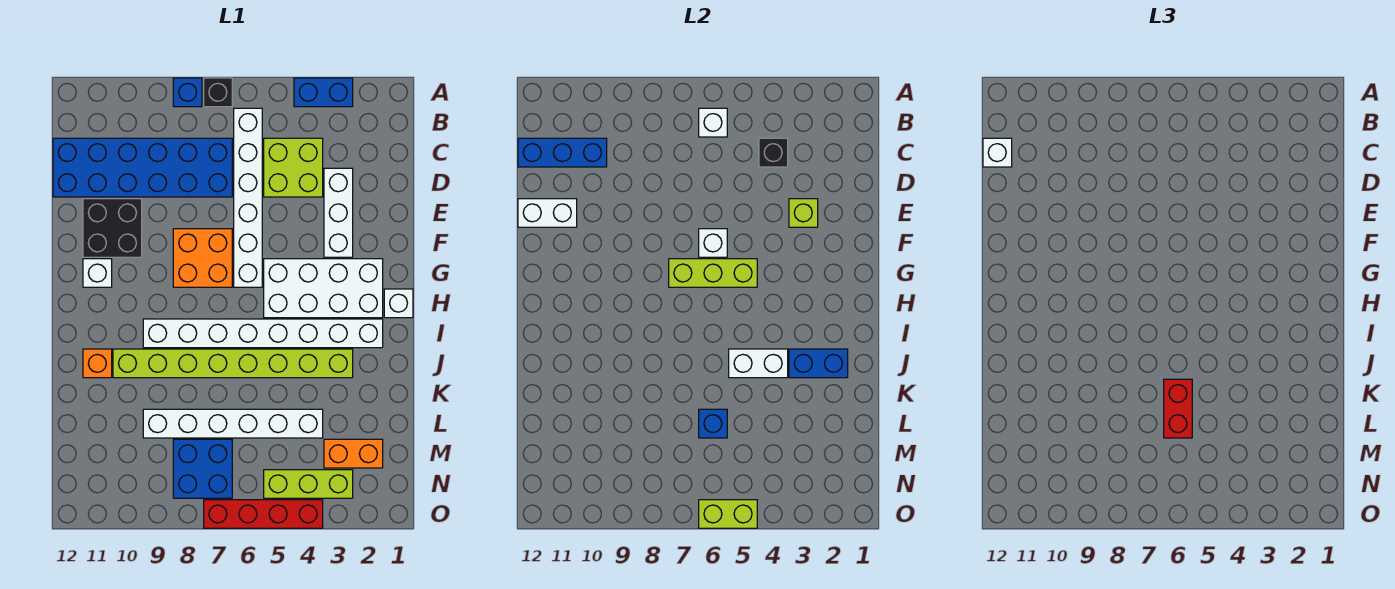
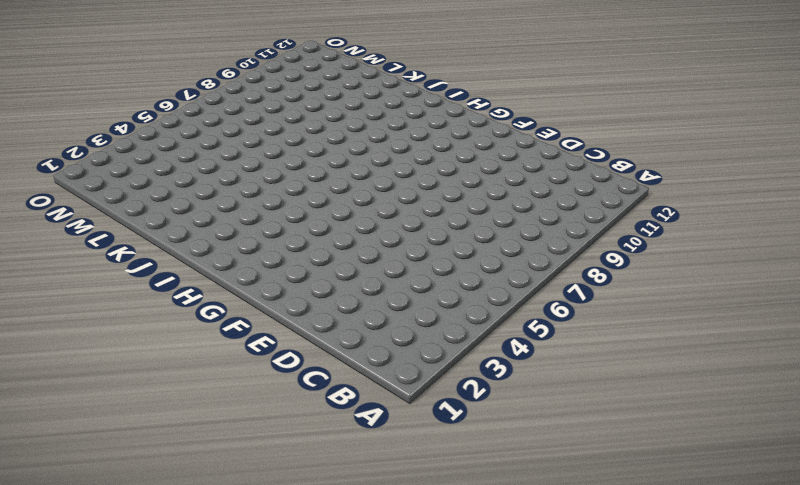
none -> blue brick A3:A4 level 1
none -> black brick A7 level 1
none -> blue brick A8 level 1
none -> white brick B6:G6 level 1

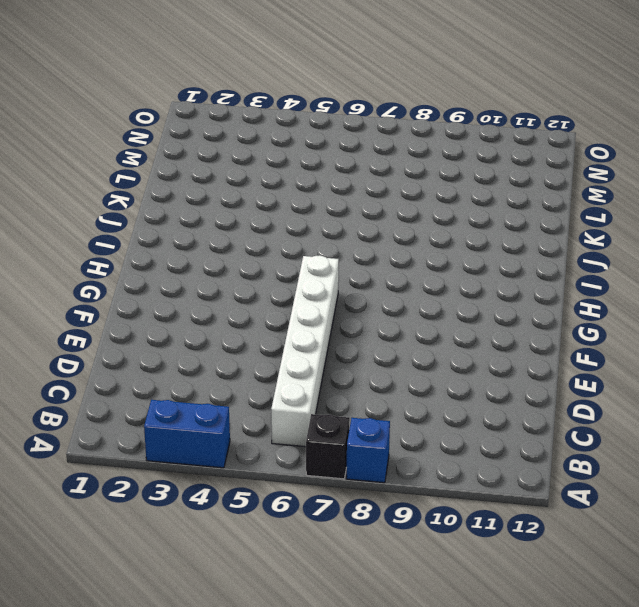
none -> lime brick C4:D5 level 1
none -> blue brick C7:D12 level 1
none -> white brick D3:F3 level 1
none -> black brick E10:F11 level 1

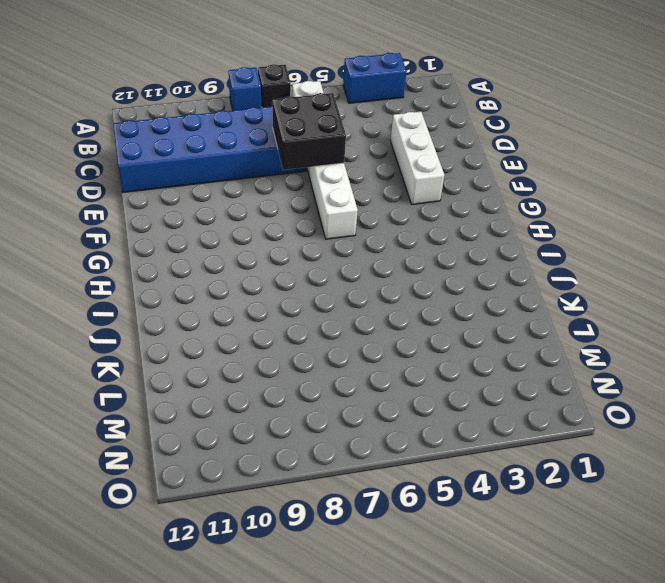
black brick D6:E7 level 2 -> black brick E10:F11 level 1
none -> lime brick C4:D5 level 1
none -> orange brick F7:G8 level 1
none -> white brick G2:H5 level 1
none -> white brick G11 level 1

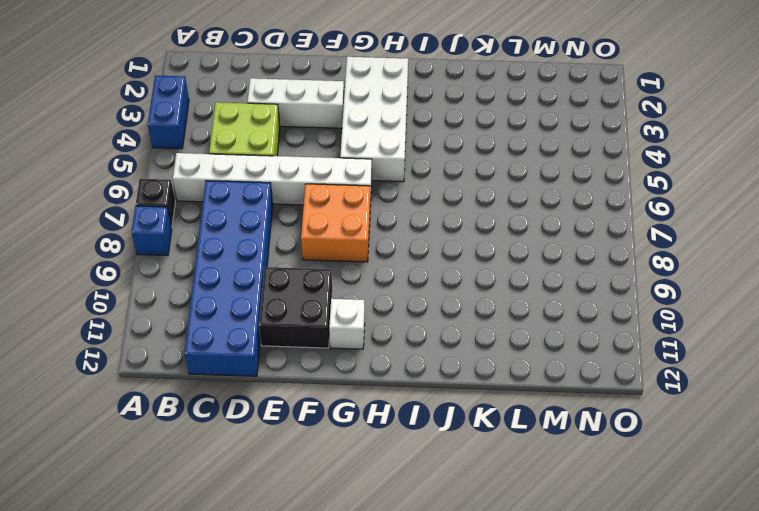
none -> white brick H1 level 1
none -> white brick I2:I9 level 1
none -> lime brick J3:J10 level 1
none -> orange brick J11 level 1

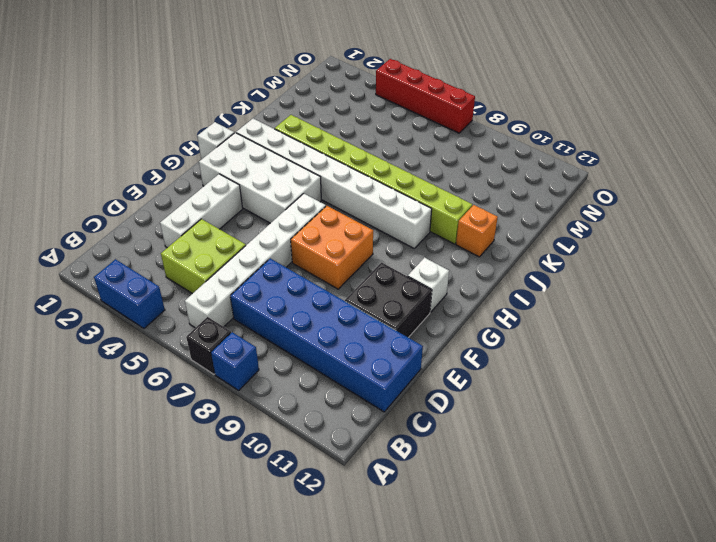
none -> white brick L4:L9 level 1
none -> orange brick M2:M3 level 1
none -> blue brick M7:N8 level 1
none -> lime brick N3:N5 level 1

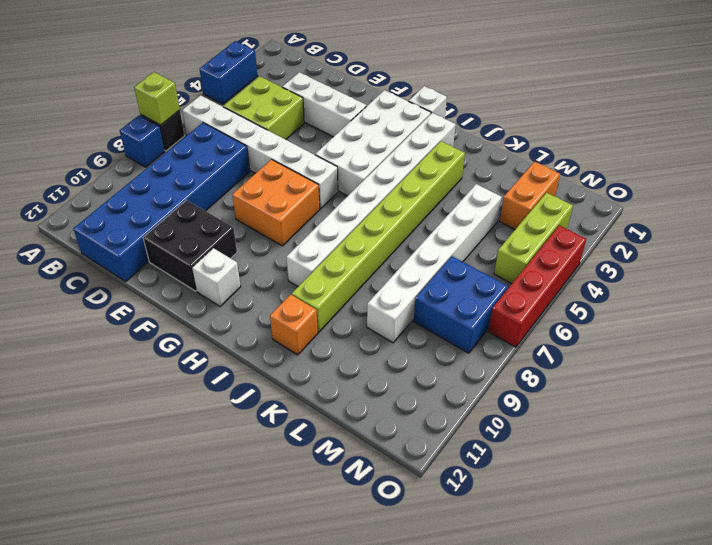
lime brick A7 level 2 -> lime brick E3 level 2
none -> white brick B6 level 2
none -> black brick C4 level 2
none -> blue brick C10:C12 level 2
none -> white brick E11:E12 level 2

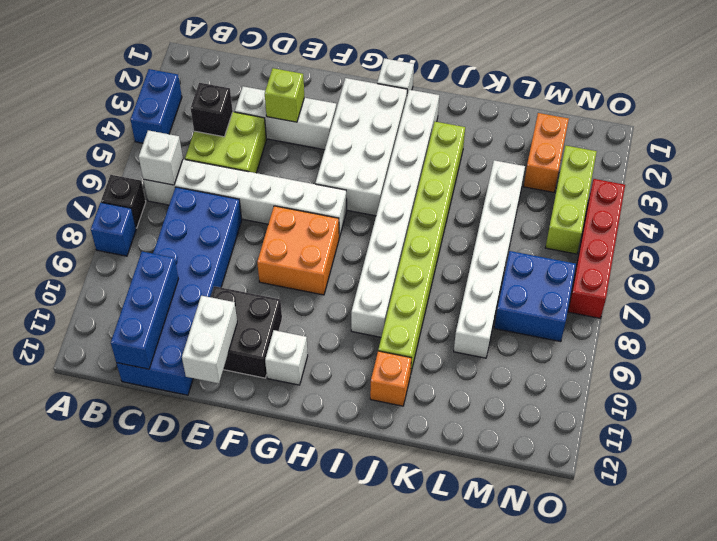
none -> white brick F6 level 2
none -> lime brick G5:G7 level 2
none -> blue brick J2:J3 level 2
none -> white brick J4:J5 level 2

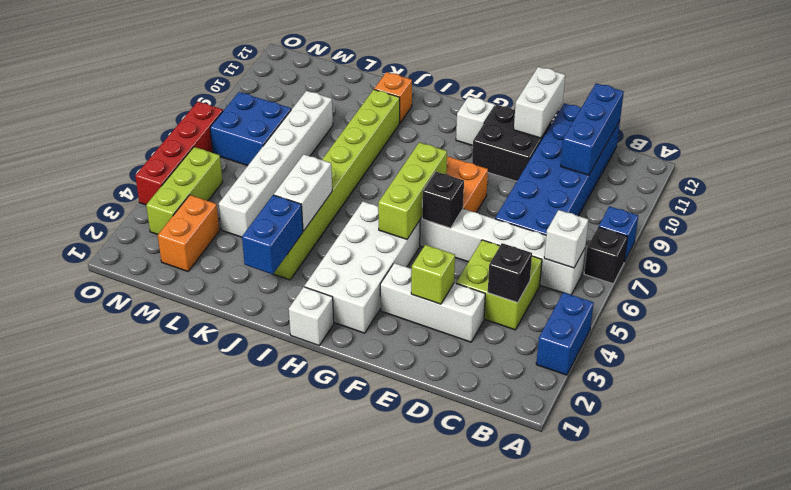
black brick F6 level 2 -> white brick F6 level 2
none -> white brick I2:I9 level 1
none -> blue brick L6 level 2
none -> lime brick O5:O6 level 2
none -> white brick C12 level 3

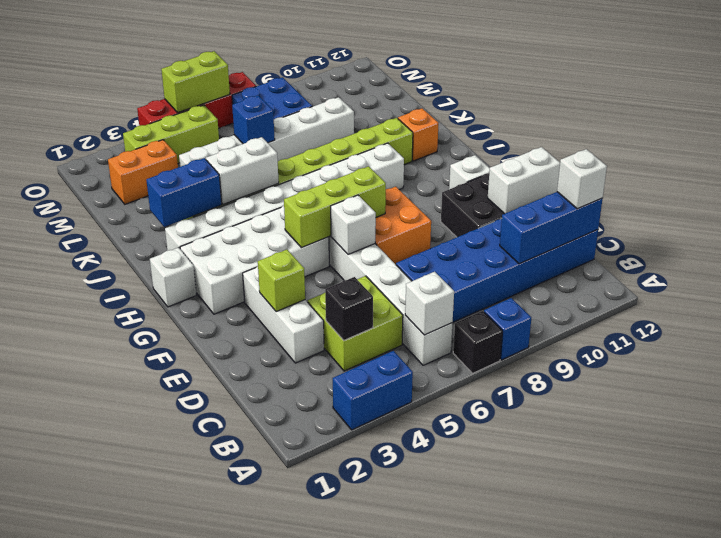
none -> red brick K6:L6 level 3

